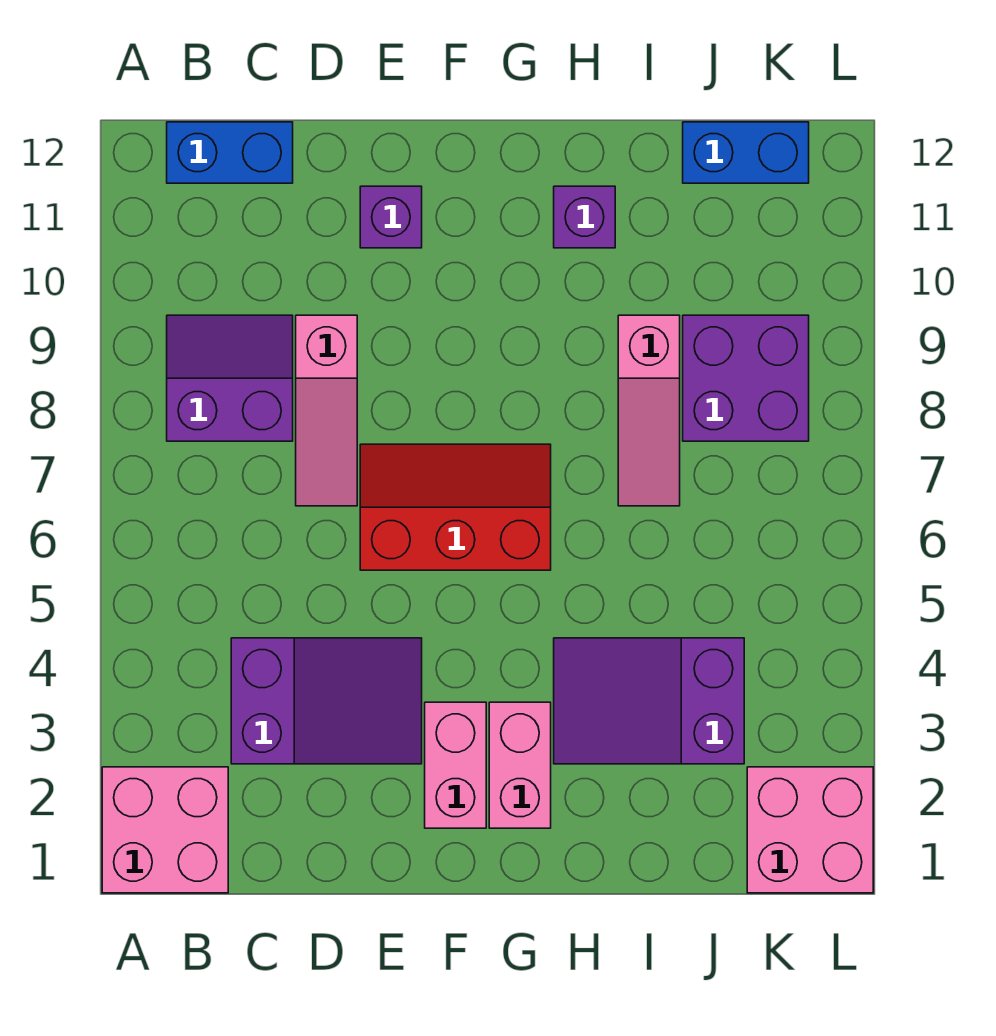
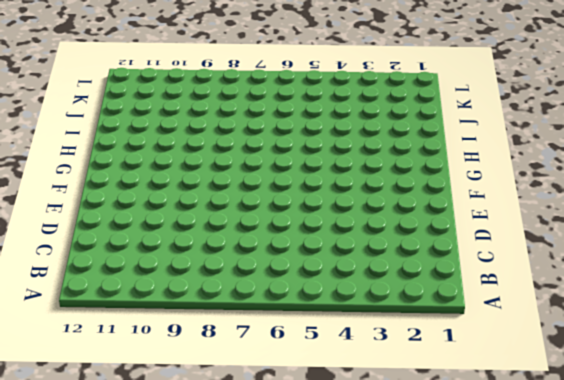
none -> pink brick A1:B2 level 1
none -> purple slope B8:C9 level 1 top 8
none -> blue brick B12:C12 level 1

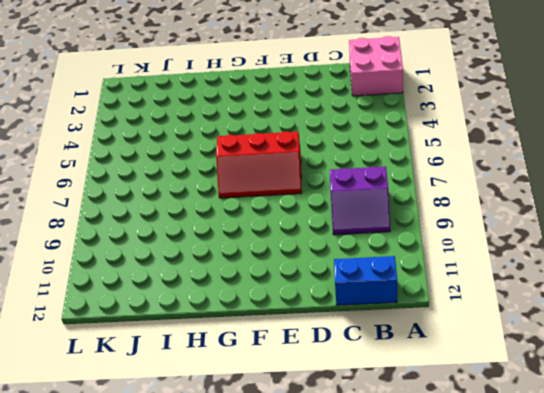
none -> purple slope C3:E4 level 1 top C
none -> pink slope D7:D9 level 1 top 9
none -> purple brick E11 level 1

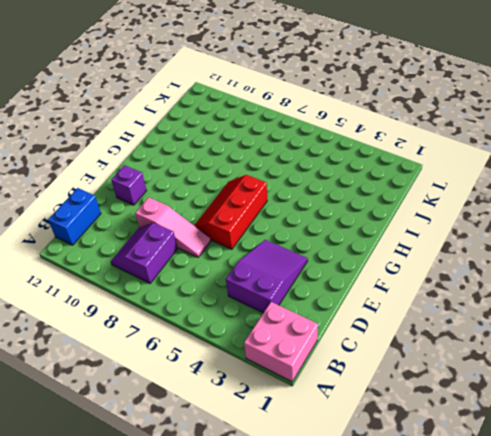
none -> pink brick F2:F3 level 1
none -> pink brick G2:G3 level 1
none -> purple slope H3:J4 level 1 top J

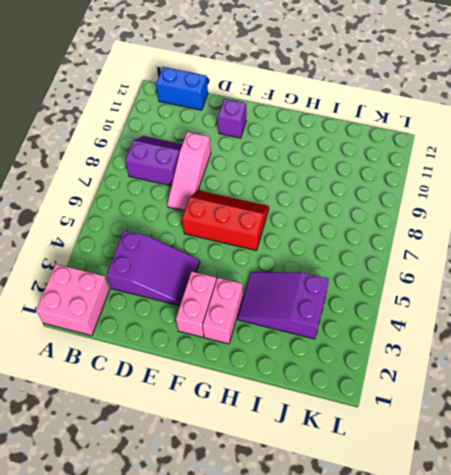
none -> purple brick H11 level 1
none -> pink slope I7:I9 level 1 top 9
none -> purple brick J8:K9 level 1

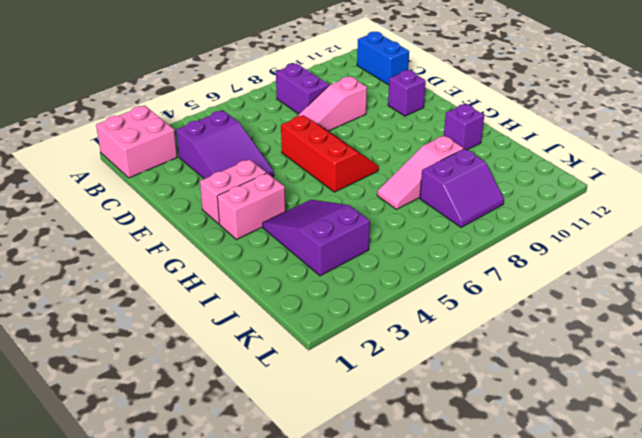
purple slope J8:K9 level 1 top J -> purple brick J8:K9 level 1
none -> blue brick J12:K12 level 1
none -> pink brick K1:L2 level 1

